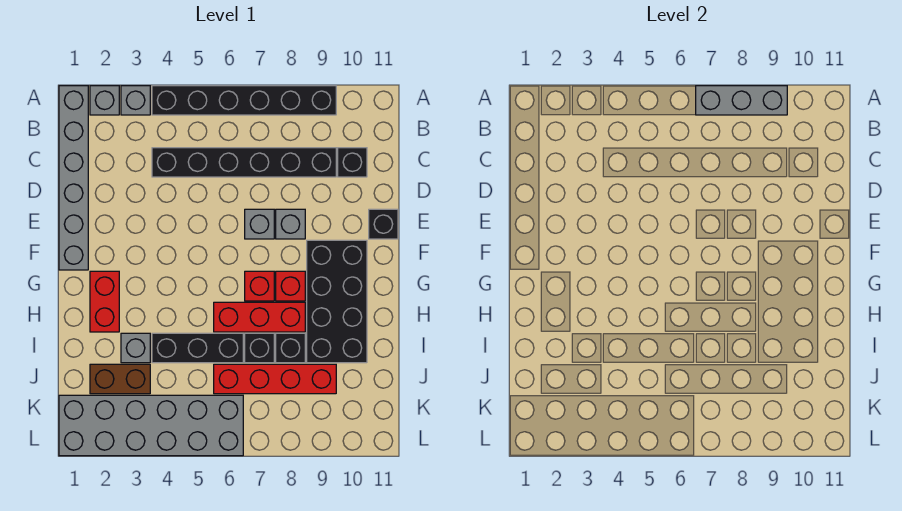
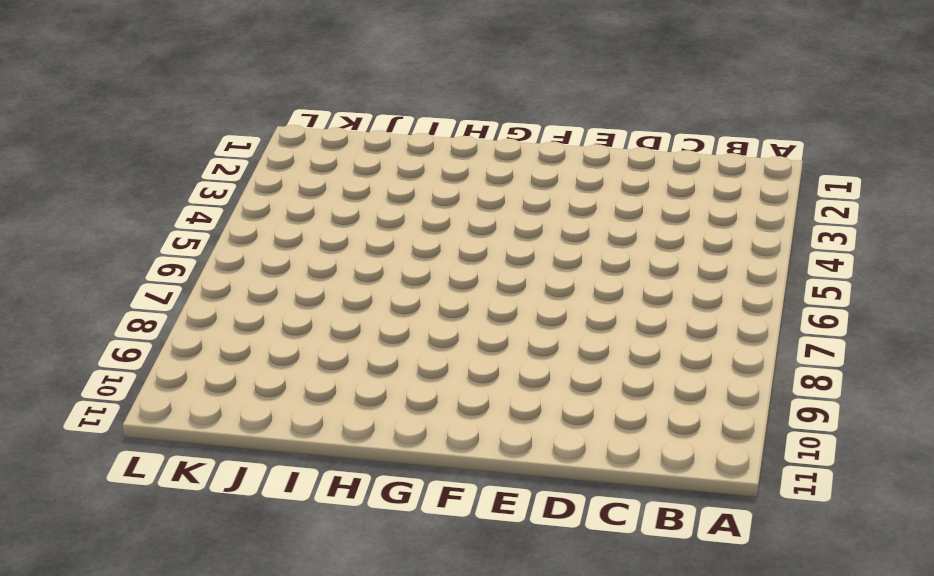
none -> grey brick A1:F1 level 1
none -> grey brick A2 level 1
none -> grey brick A3 level 1

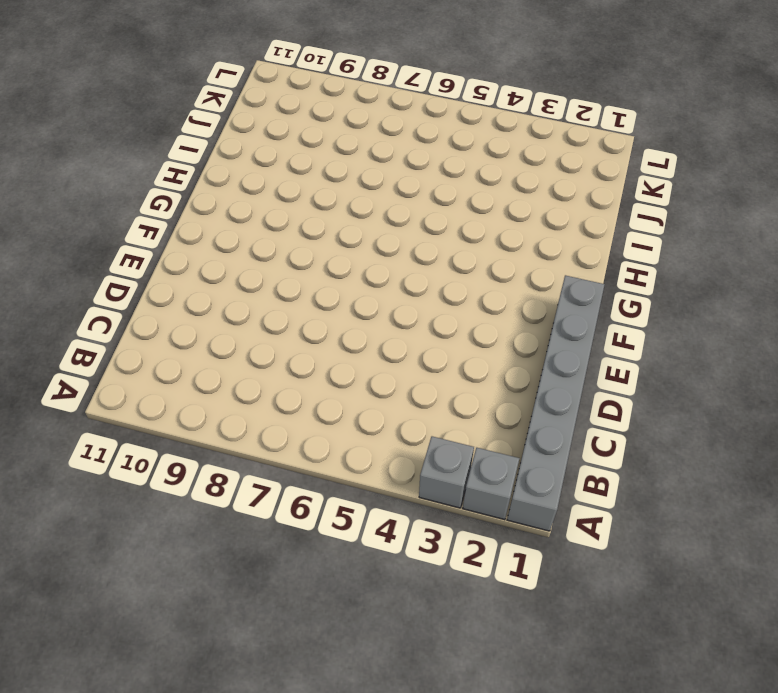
none -> black brick A4:A9 level 1
none -> black brick C4:C9 level 1
none -> black brick C10 level 1

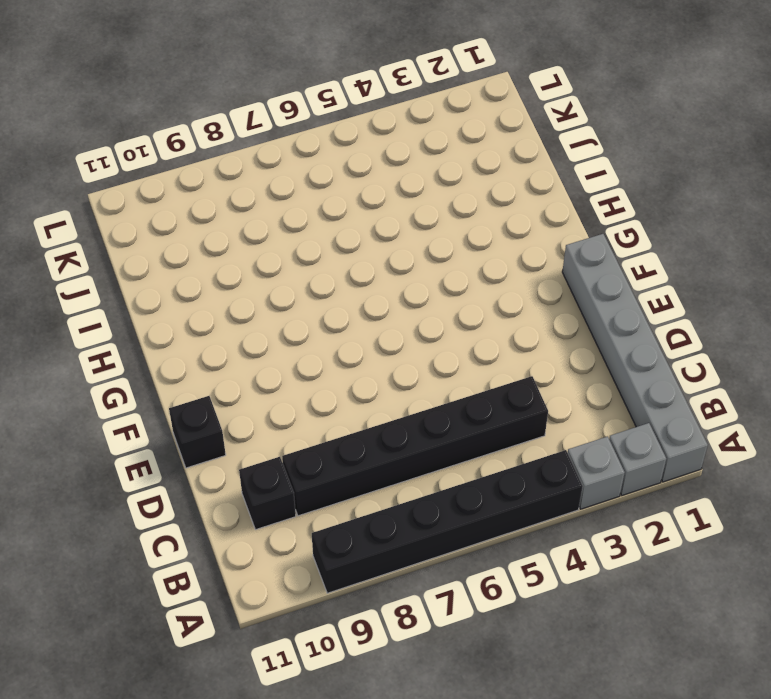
none -> grey brick E7 level 1
none -> grey brick E8 level 1
none -> black brick F9:I10 level 1

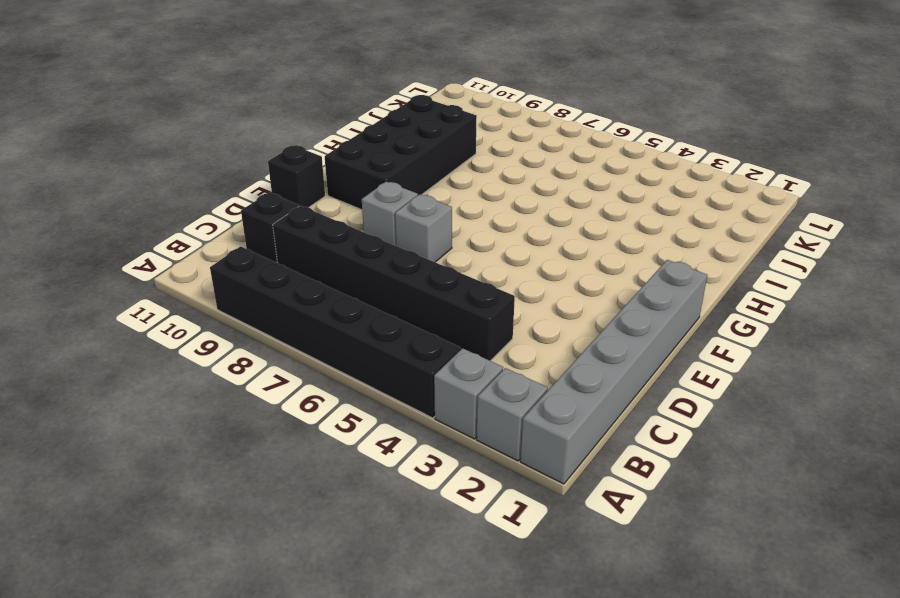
none -> red brick G2:H2 level 1
none -> red brick G7 level 1
none -> red brick G8 level 1

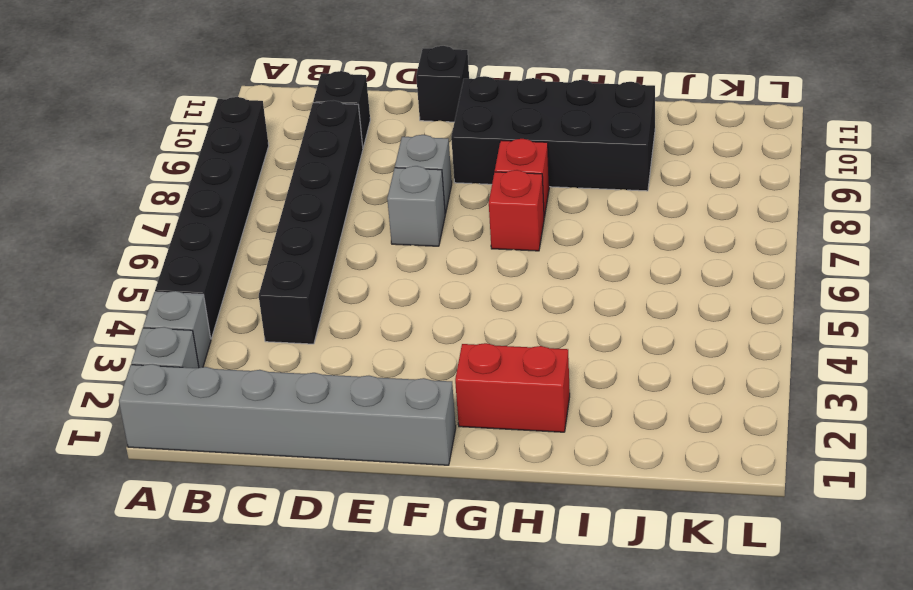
none -> red brick H6:H8 level 1
none -> grey brick I3 level 1
none -> black brick I4:I6 level 1

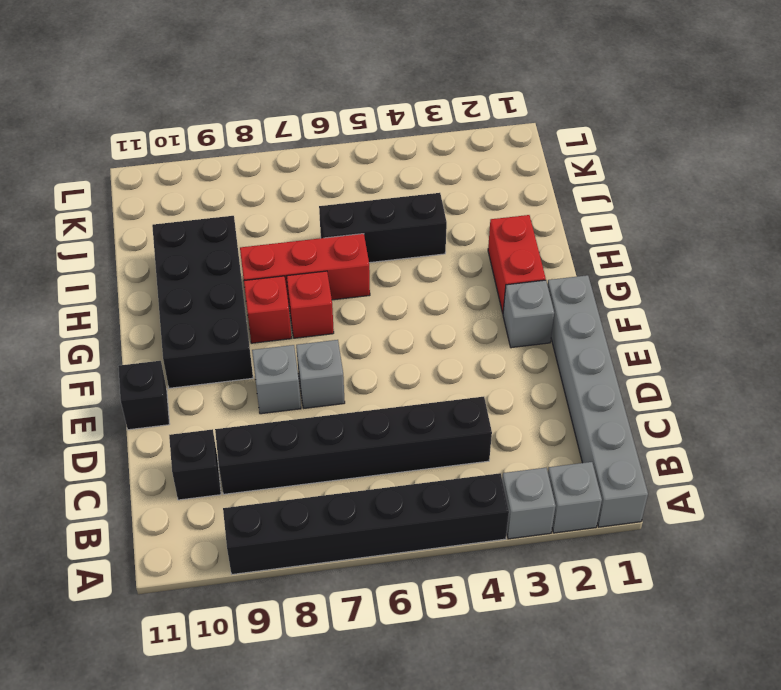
grey brick F2 level 1 -> grey brick I3 level 1
none -> black brick I7 level 1
none -> black brick I8 level 1
none -> brown brick J2:J3 level 1

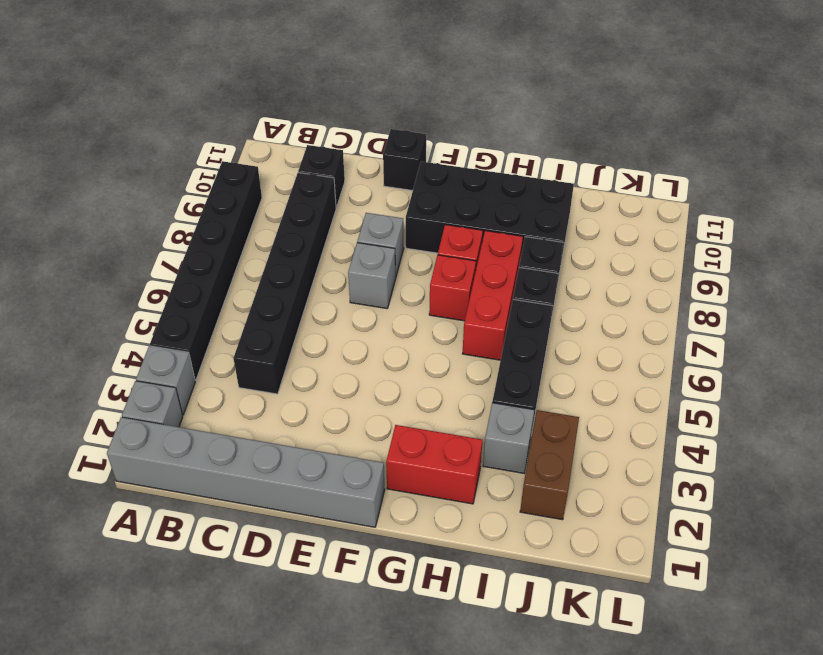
none -> red brick J6:J9 level 1
none -> grey brick K1:L6 level 1
none -> grey brick A7:A9 level 2

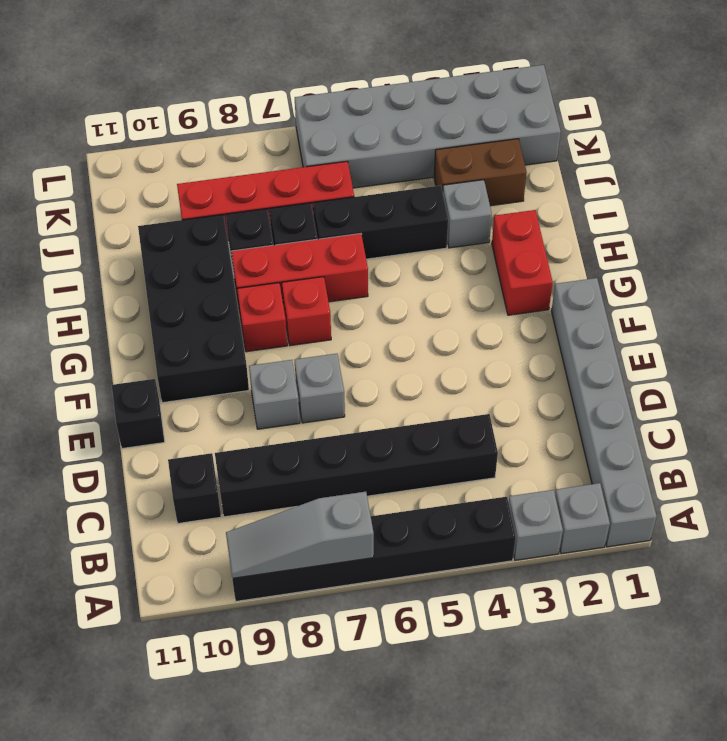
grey slope A7:A9 level 2 top 7 -> grey brick A7:A9 level 2

